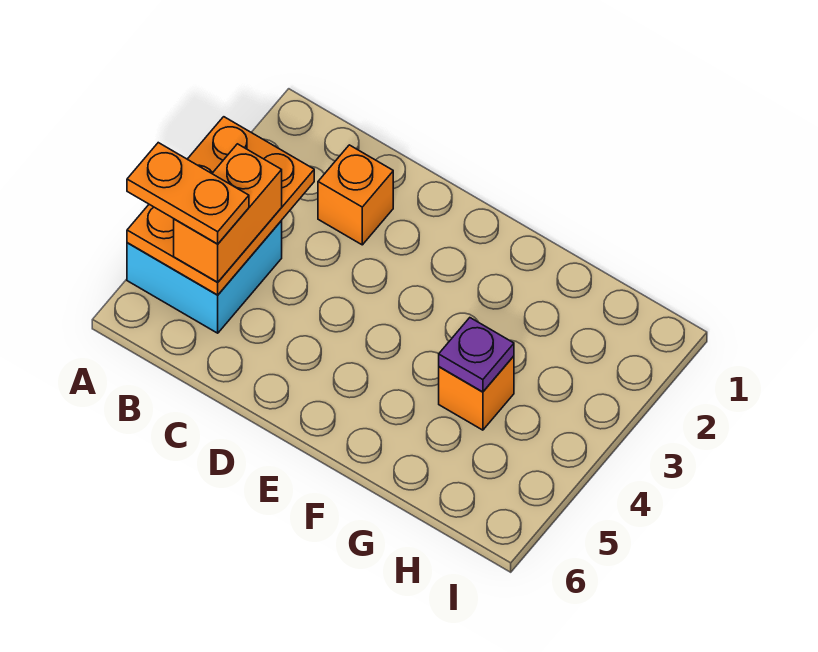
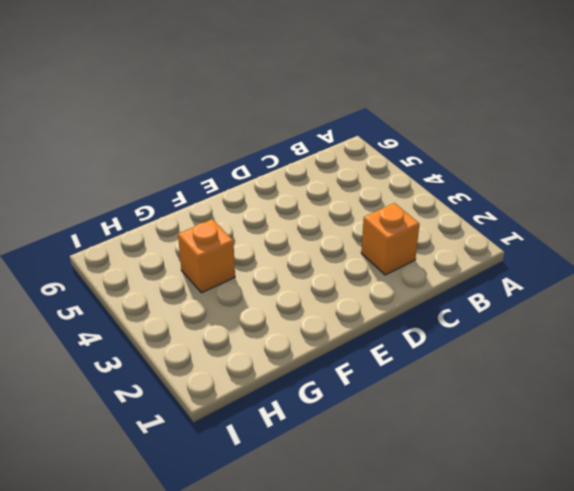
none -> cyan brick A4:B5 level 1
none -> orange plate A3:B5 level 2

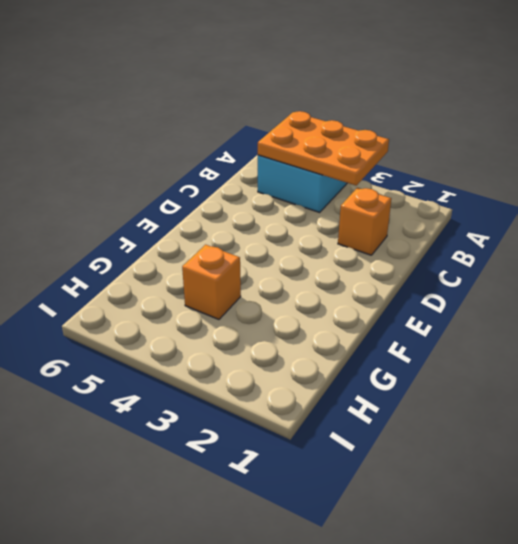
none -> purple plate G4 level 2
none -> orange brick B4:B5 level 3

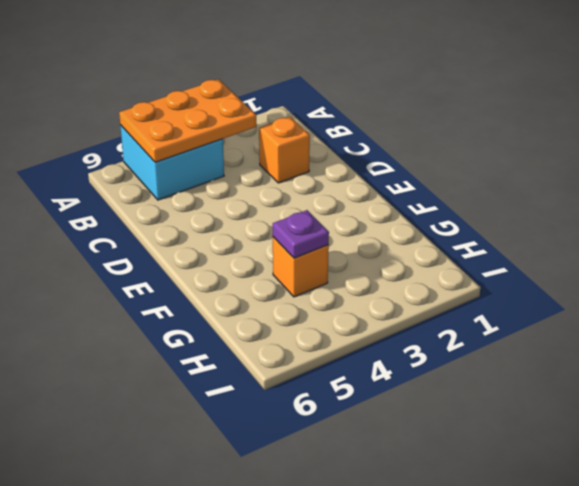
none -> orange brick B4:B5 level 3
none -> orange plate A5:B5 level 4

